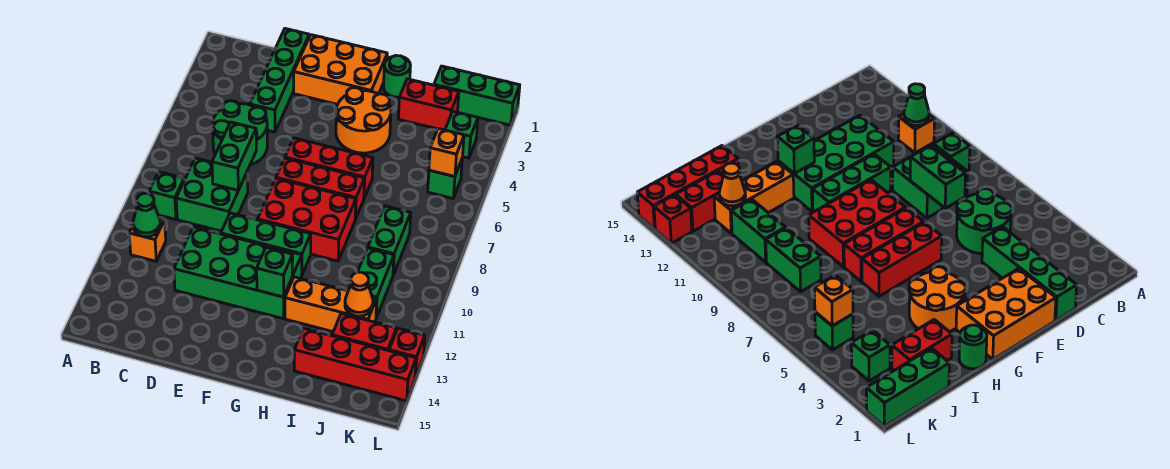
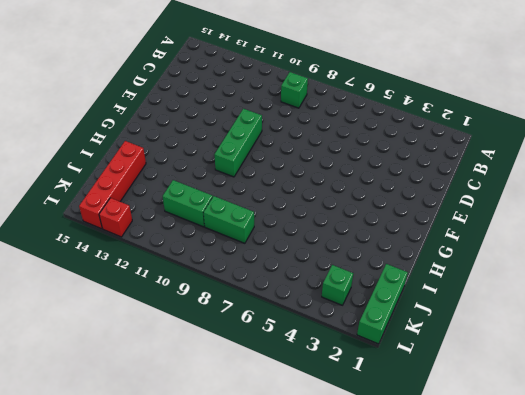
none -> orange brick B11 level 1
none -> green round brick C5:D6 level 1
none -> green brick C8:D9 level 1

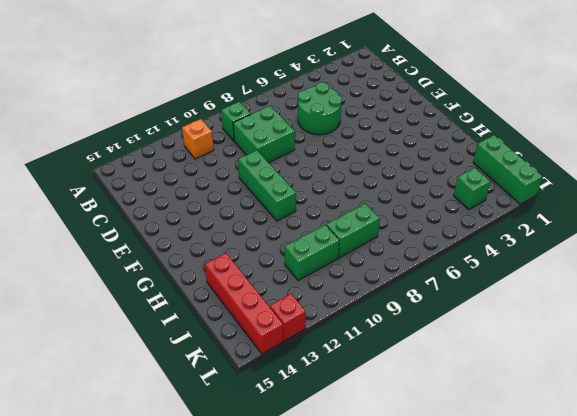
none -> green brick D1:D4 level 1
none -> green brick D11:G12 level 1
none -> orange brick E1:G2 level 1

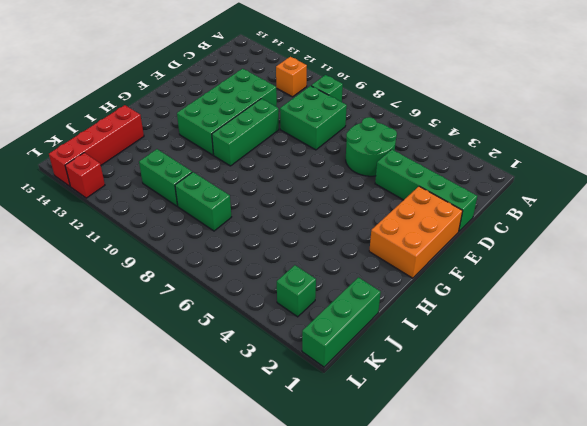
none -> red brick F6:H6 level 1
none -> red brick F7:H7 level 1
none -> red brick F8:H9 level 1

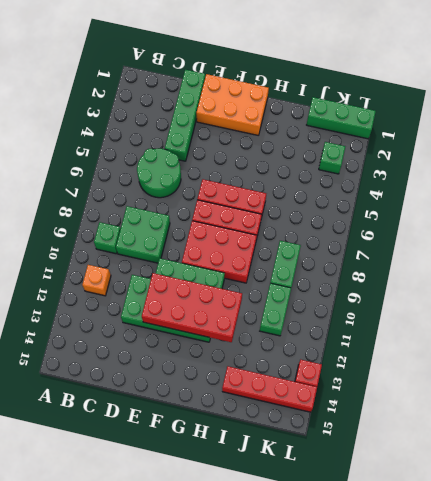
red brick E11:H12 level 2 -> green brick G12 level 2
none -> orange round brick G3:H4 level 1
none -> green round brick H1 level 1
none -> orange brick H12:J12 level 1

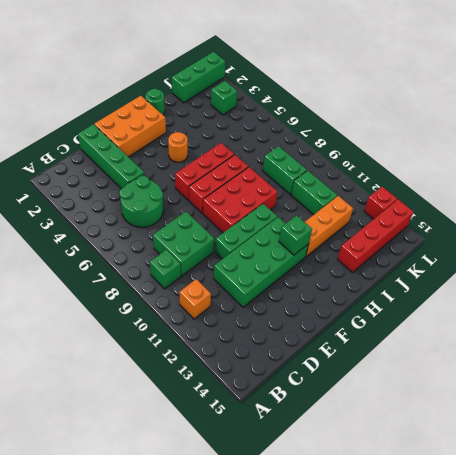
orange round brick G4 level 1 -> orange round brick G3:H4 level 1
none -> red brick I2:J2 level 1
none -> red brick J13:K13 level 1
none -> green brick K5 level 1

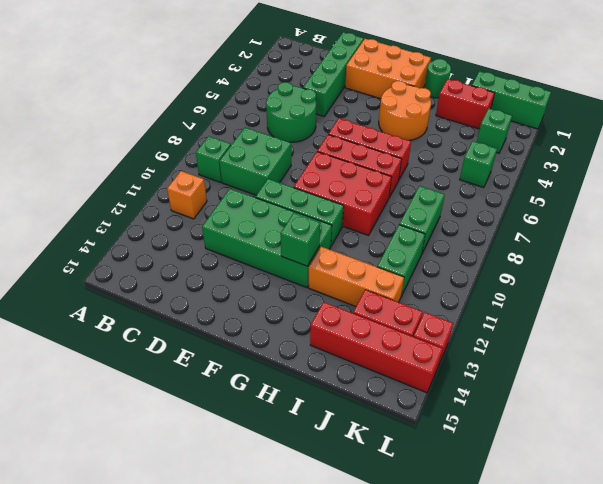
none -> green cone B11 level 2
none -> green brick D7:D8 level 2
none -> orange cone J12 level 2

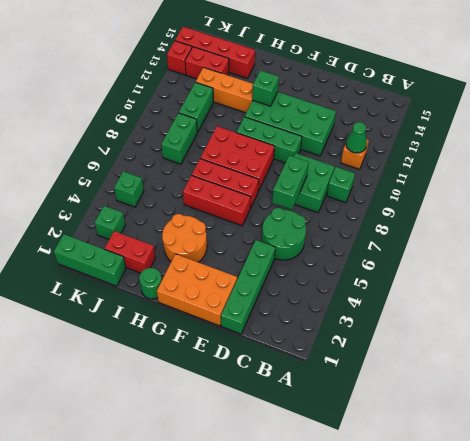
none -> orange cone J12 level 2
none -> orange brick K5 level 2

